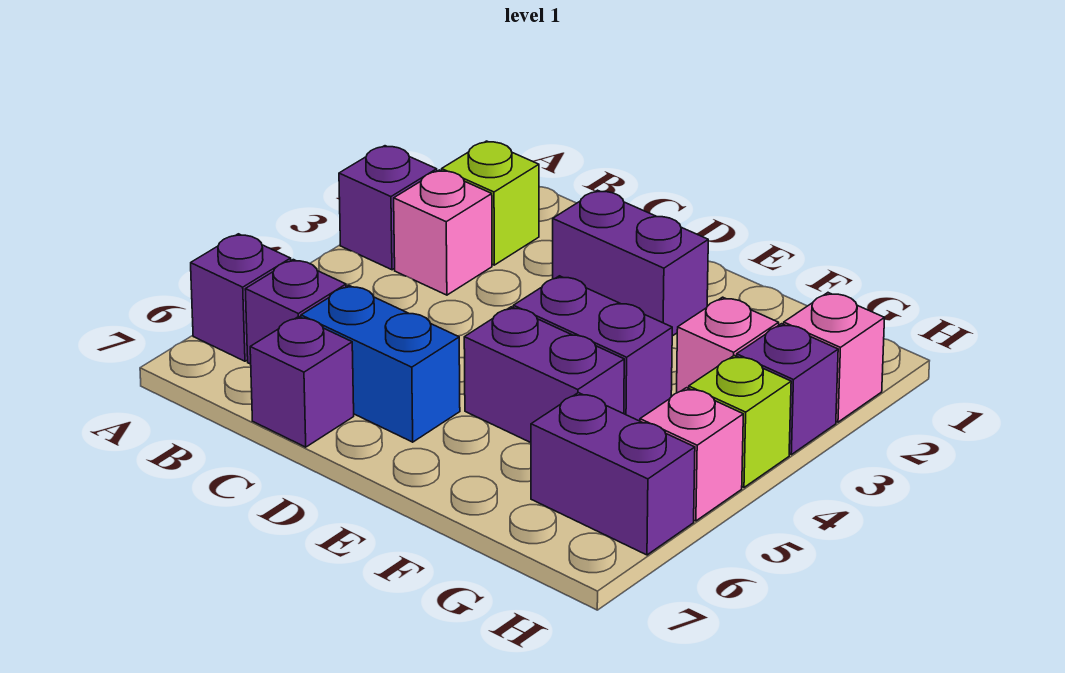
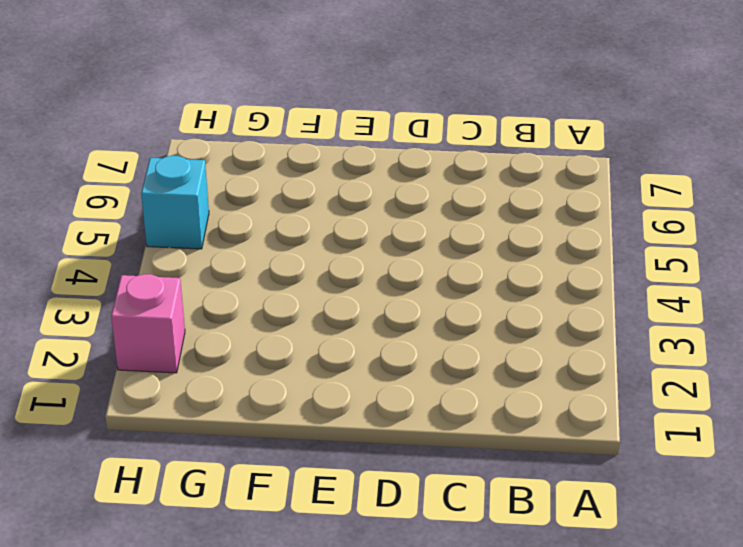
cyan brick H5 level 1 -> pink brick H5 level 1
none -> purple brick A3 level 1
none -> purple brick A6 level 1
none -> lime brick B2 level 1

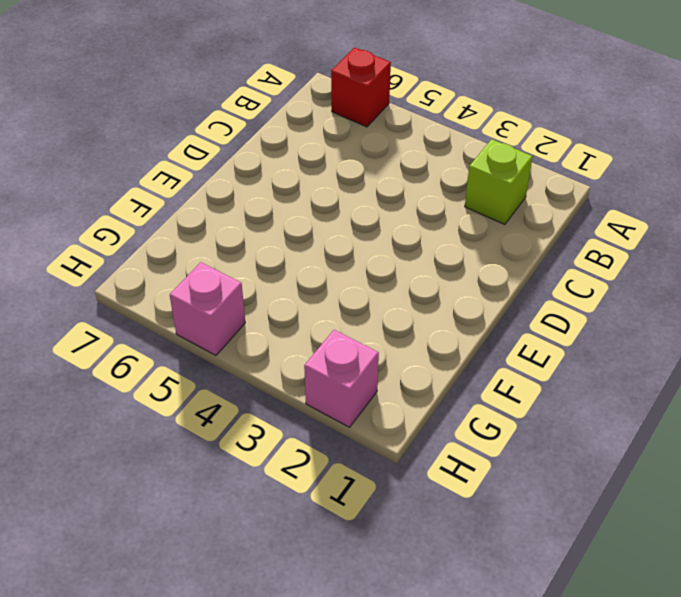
red brick A6 level 1 -> purple brick A6 level 1
none -> purple brick A3 level 1
none -> pink brick B3 level 1
none -> purple brick B6 level 1

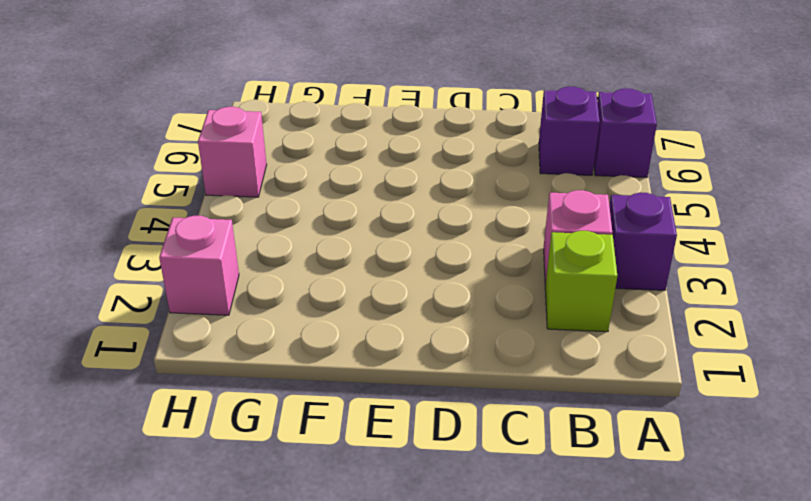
none -> blue brick C6:D6 level 1
none -> purple brick C7 level 1
none -> purple brick D2:E2 level 1

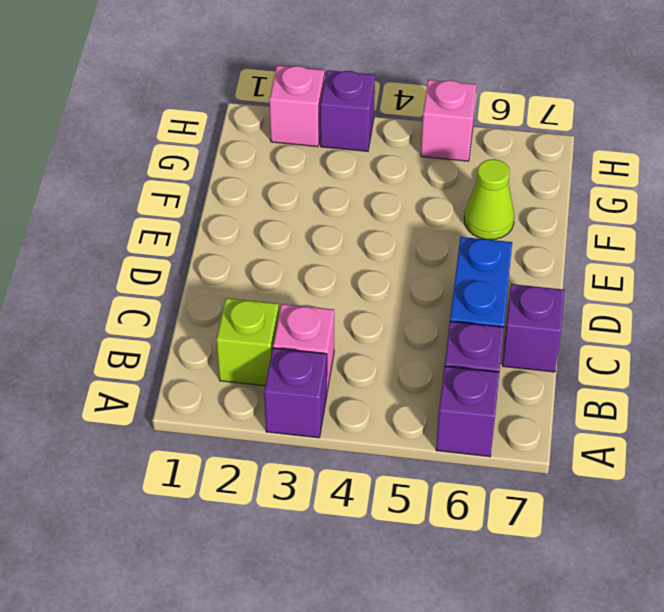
lime cone F6 level 1 -> none
none -> purple brick D2:E2 level 1
none -> purple brick E4:F4 level 1
none -> purple brick E5:F5 level 1

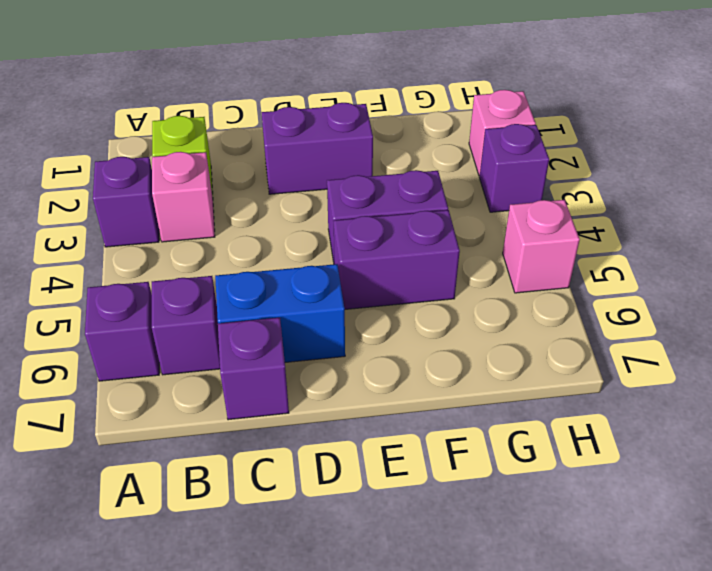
none -> pink brick G3 level 1
none -> purple brick G6:H6 level 1
none -> lime brick H4 level 1

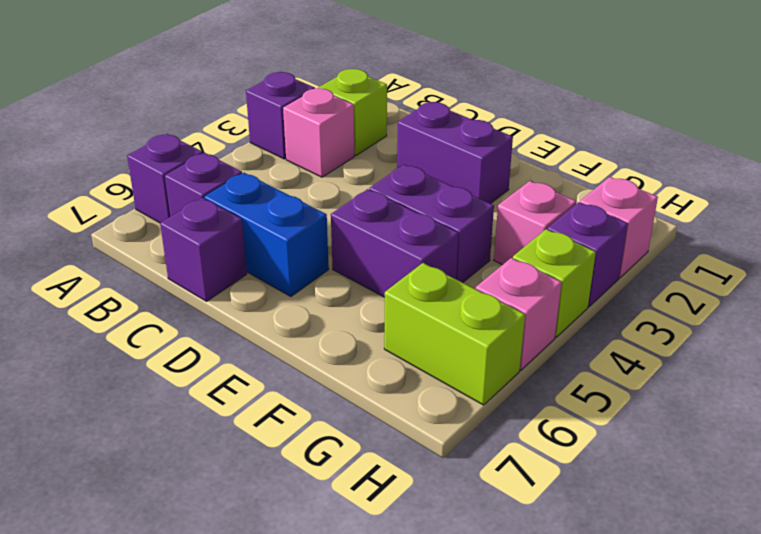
lime brick G6:H6 level 1 -> purple brick G6:H6 level 1

